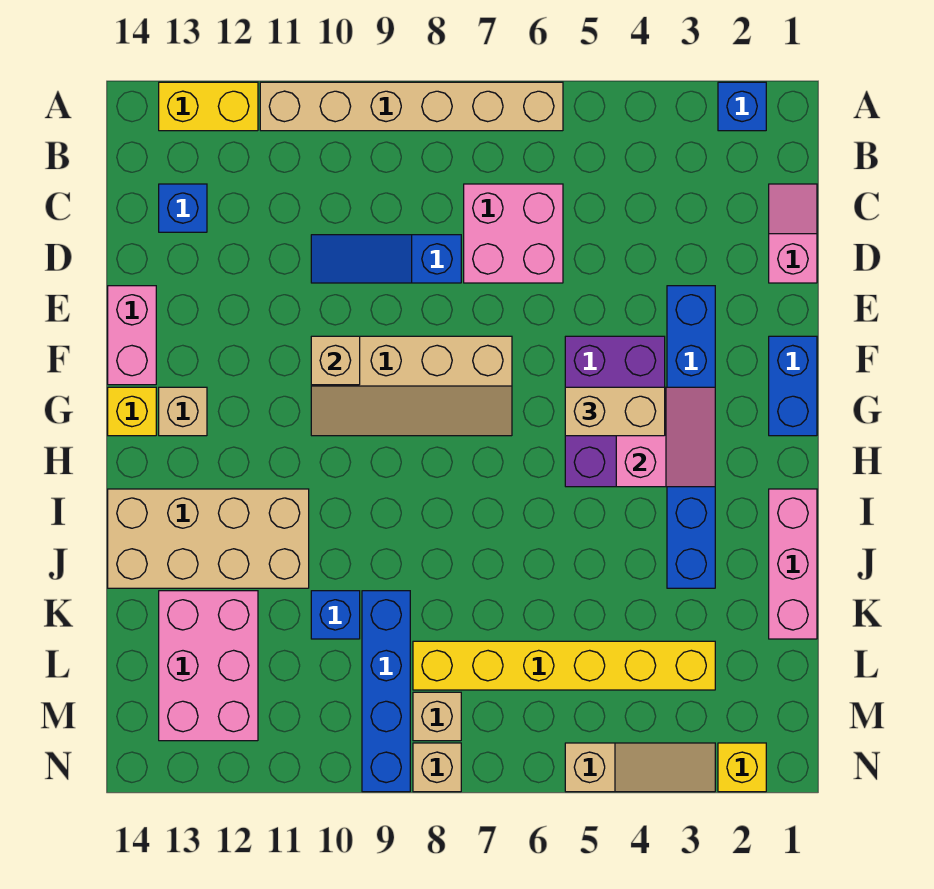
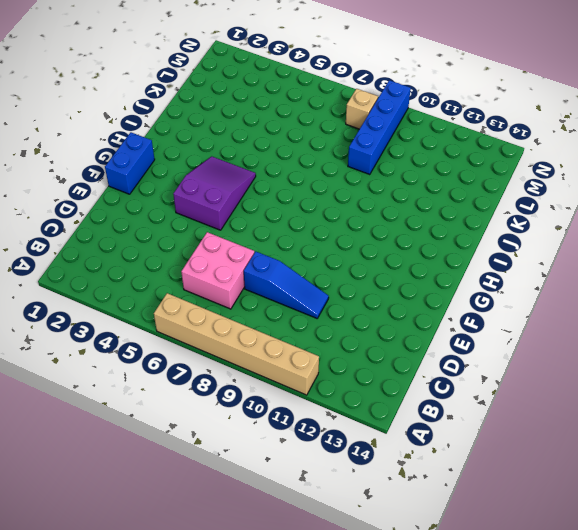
purple slope F4:H5 level 1 top F -> purple brick F4:H5 level 1
none -> blue brick A2 level 1
none -> yellow brick A12:A13 level 1
none -> pink slope C1:D1 level 1 top D

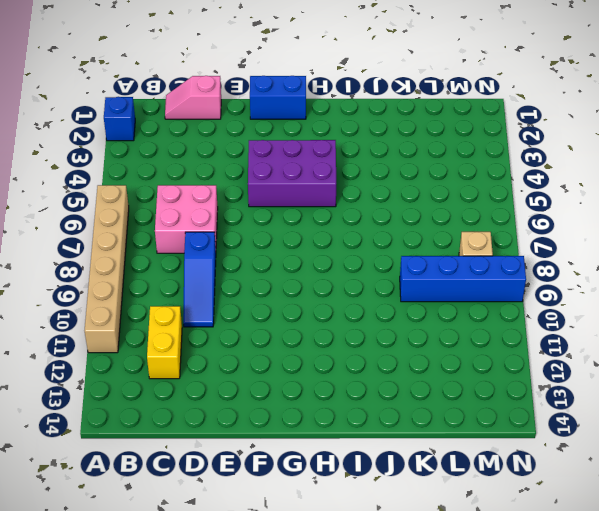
yellow brick C11:C12 level 1 -> yellow brick A12:A13 level 1
none -> blue brick C13 level 1
none -> blue brick E3:J3 level 1
none -> pink brick E14:F14 level 1

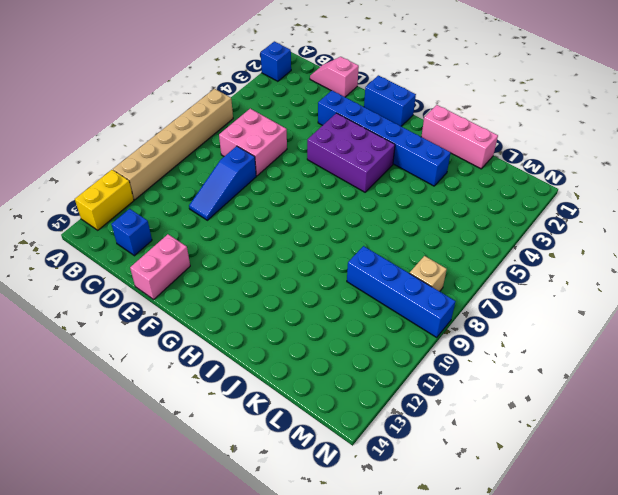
pink brick E13:E14 level 1 -> pink brick E14:F14 level 1
none -> tan slope F7:G10 level 1 top F
none -> tan brick G13 level 1
none -> yellow brick G14 level 1

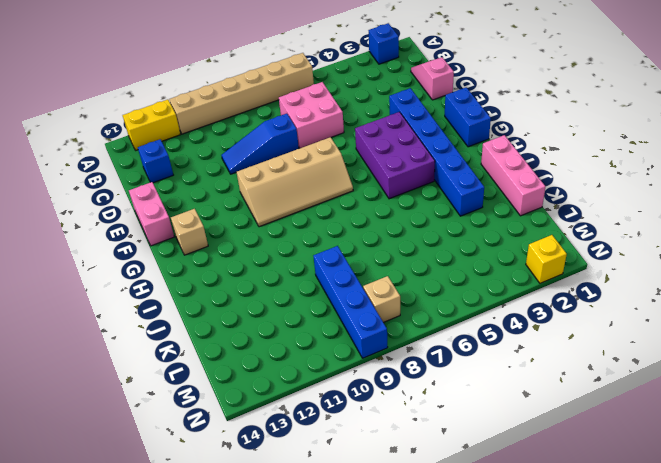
none -> yellow brick G14 level 1
none -> tan brick I11:J14 level 1
none -> blue brick K10 level 1

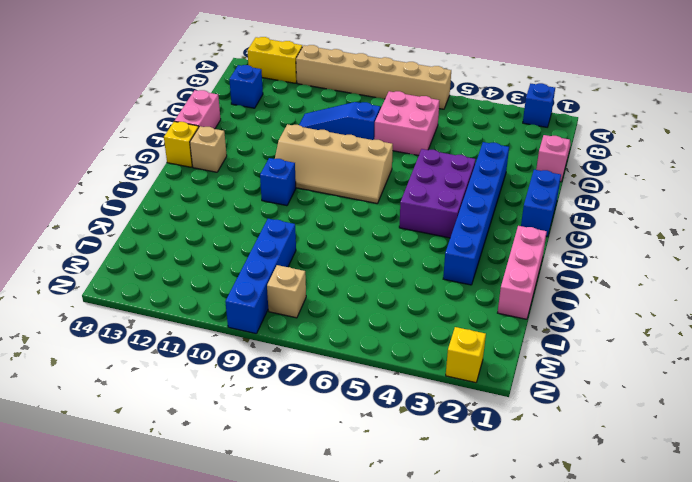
blue brick H10 level 1 -> blue brick K10 level 1
none -> tan brick I11:J14 level 1
none -> pink brick K12:M13 level 1
none -> yellow brick L3:L8 level 1

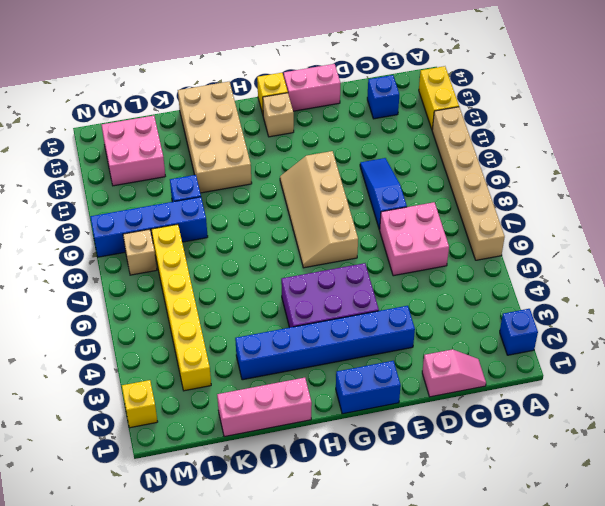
pink brick L12:M13 level 1 -> pink brick K12:M13 level 1
none -> tan slope N3:N5 level 1 top 5
none -> tan brick N8 level 1
none -> tan brick F10 level 2

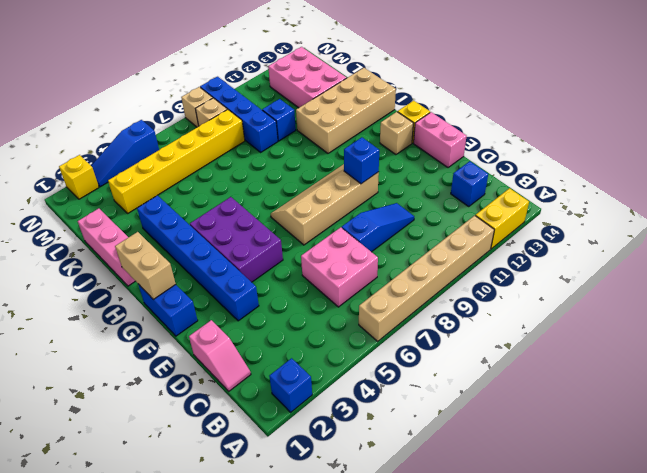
blue brick F10 level 2 -> tan brick F10 level 2
tan brick G1:H1 level 2 -> tan brick G4:G5 level 3
blue slope N3:N5 level 1 top 5 -> tan slope N3:N5 level 1 top 5
none -> pink slope G3:H4 level 2 top 4

